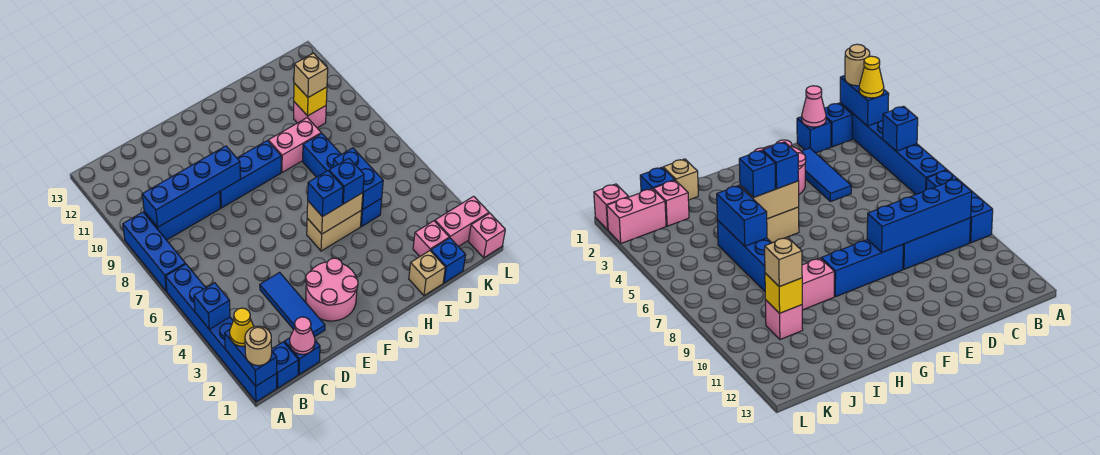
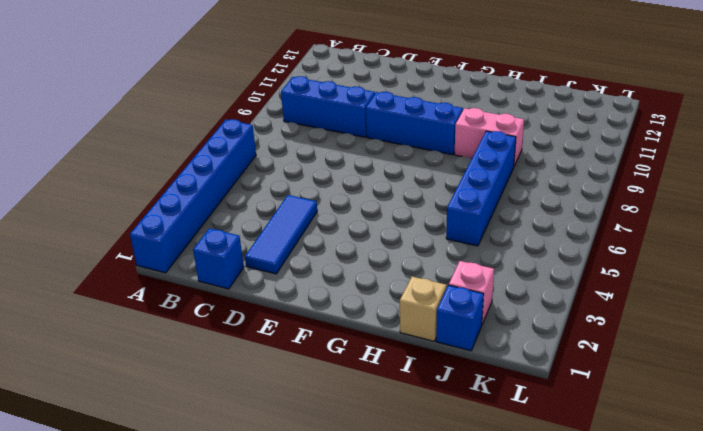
none -> blue brick A7:A9 level 1
none -> blue brick B1 level 1
none -> pink round brick E2:F3 level 1

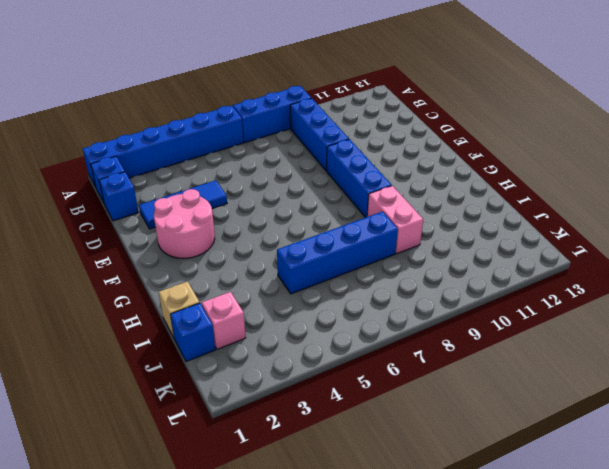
none -> tan brick G5:H5 level 1
none -> pink brick J10 level 1
none -> pink brick K2:L2 level 1

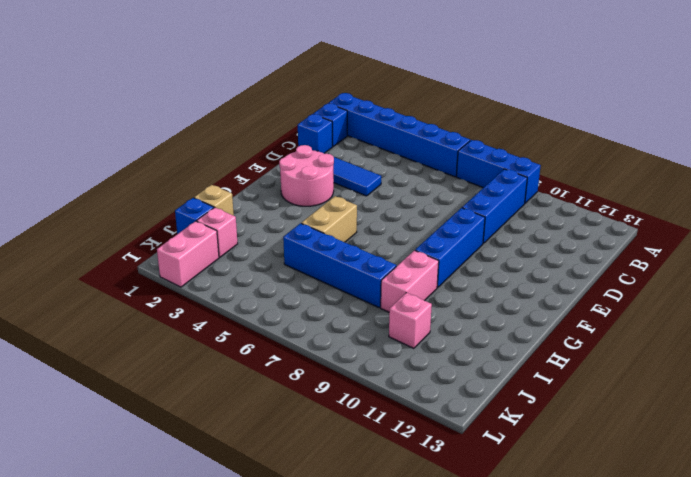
none -> pink brick L1 level 1
none -> blue brick A1:A2 level 2
none -> blue brick A4 level 2

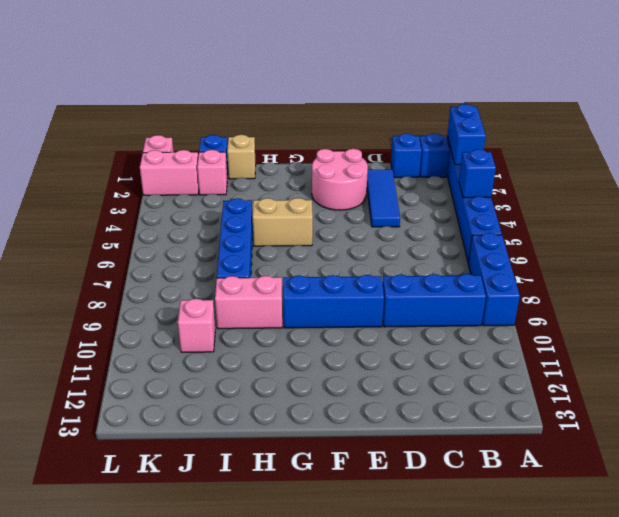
none -> blue brick B9:E9 level 2
none -> pink cone C1 level 2
none -> tan brick G5:H5 level 2

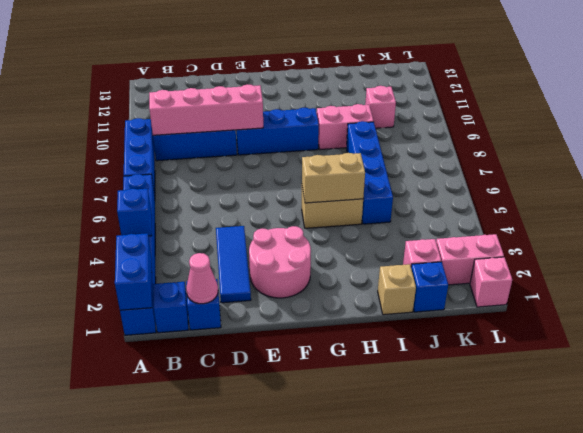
pink brick B9:E9 level 2 -> blue brick B9:E9 level 2
none -> blue brick I5:I6 level 2
none -> yellow brick J10 level 2
none -> tan round brick A1 level 3

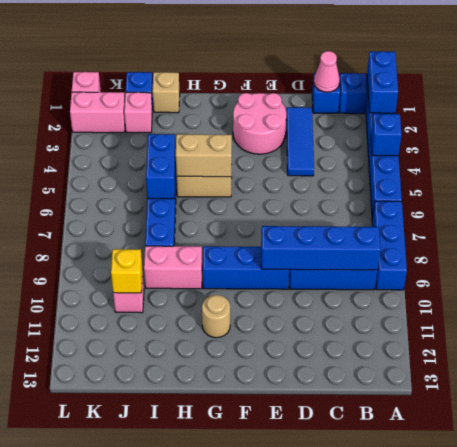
tan round brick G11 level 1 -> tan round brick A1 level 3
none -> yellow cone A2 level 3
none -> blue brick G5 level 3
none -> blue brick H5 level 3

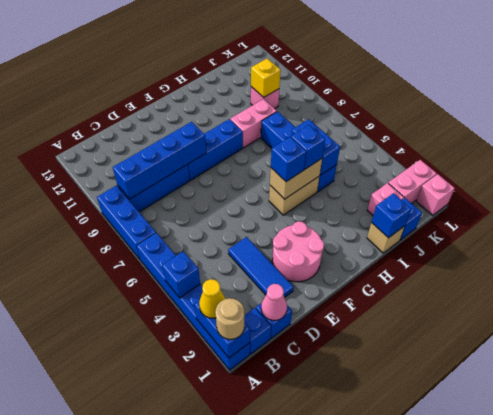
blue brick I1 level 2 -> none
none -> tan brick J10 level 3

